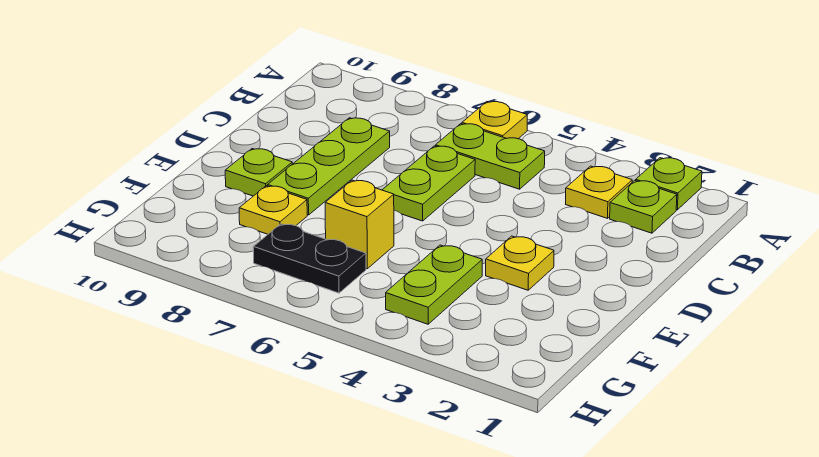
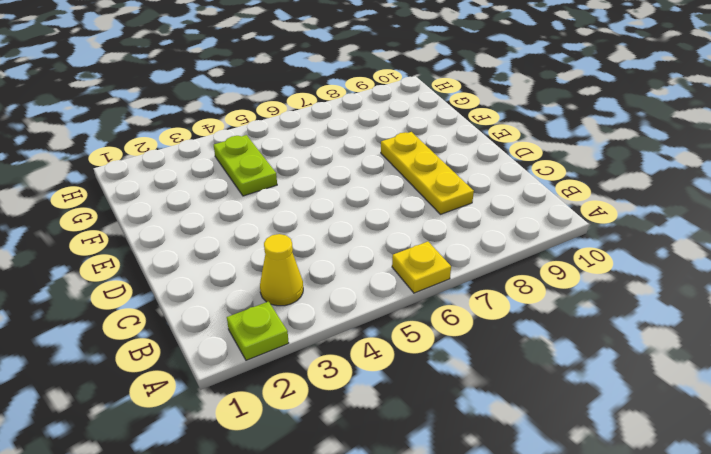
yellow cone B3 level 1 -> yellow plate B3 level 1
yellow plate C8:E8 level 1 -> lime plate C8:E8 level 1
none -> lime plate B2 level 1
none -> lime plate B5:B6 level 1
none -> lime plate C6:D6 level 1

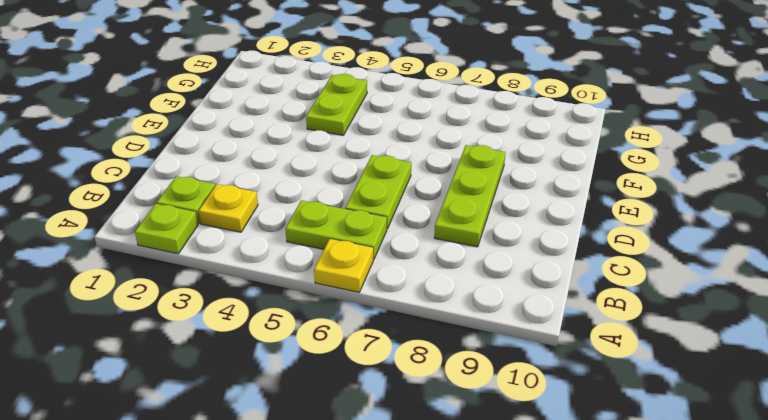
none -> yellow plate E3 level 1
none -> lime plate E9 level 1
none -> yellow brick F6 level 1

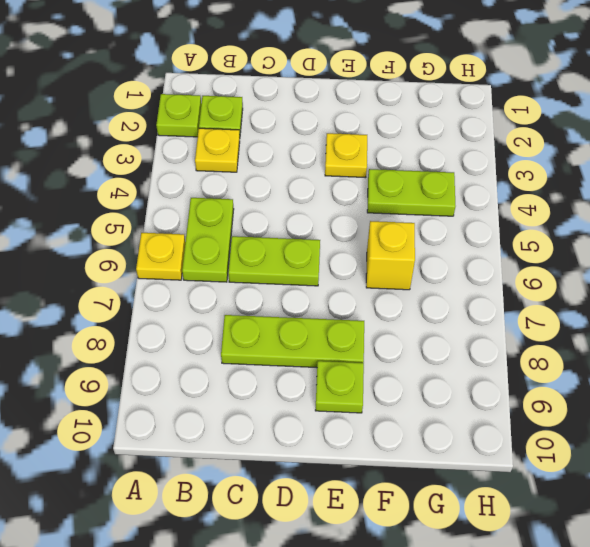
none -> yellow plate F8 level 1
none -> black plate G6:G7 level 1

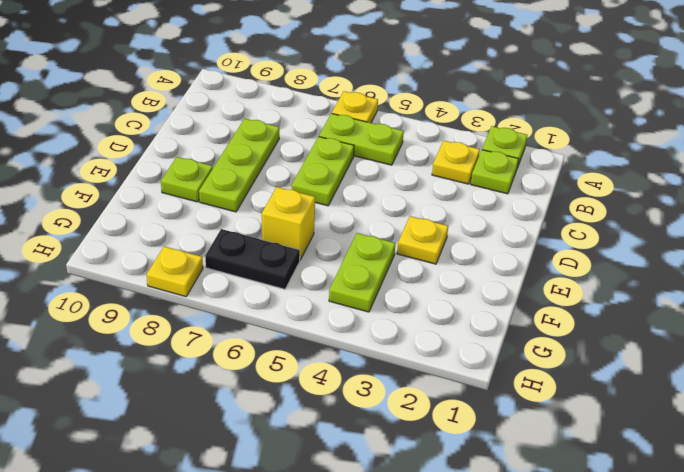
yellow plate H8 level 1 -> yellow plate F8 level 1

